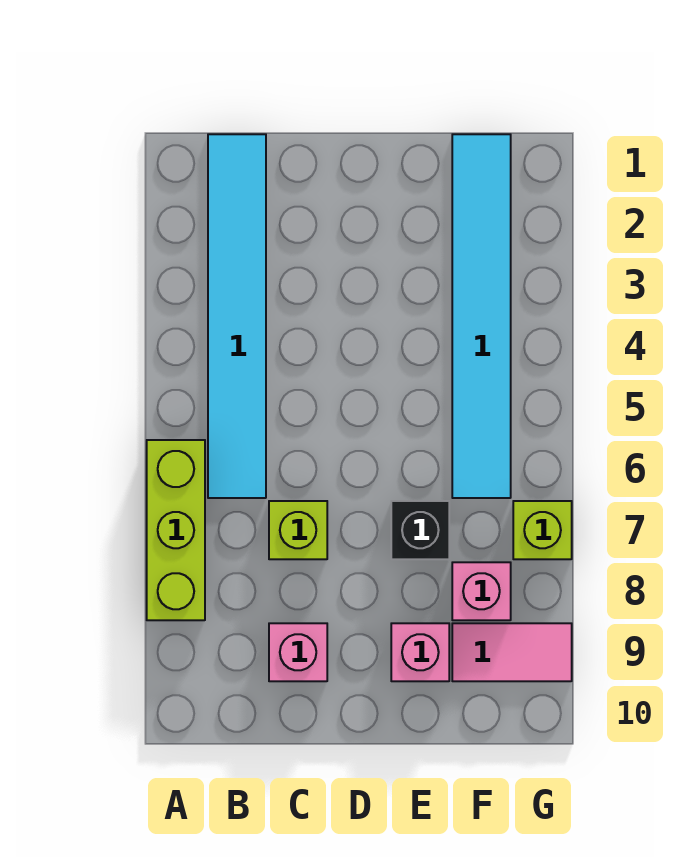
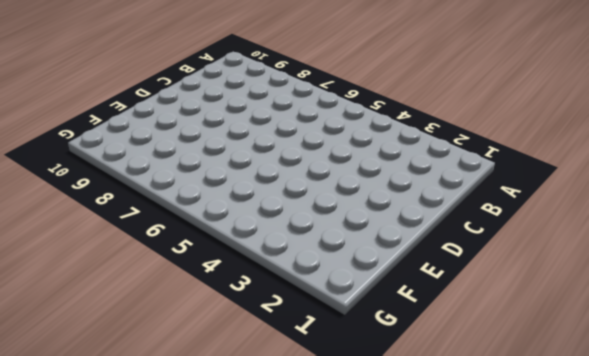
none -> lime brick A6:A8 level 1
none -> cyan tile B1:B6 level 1

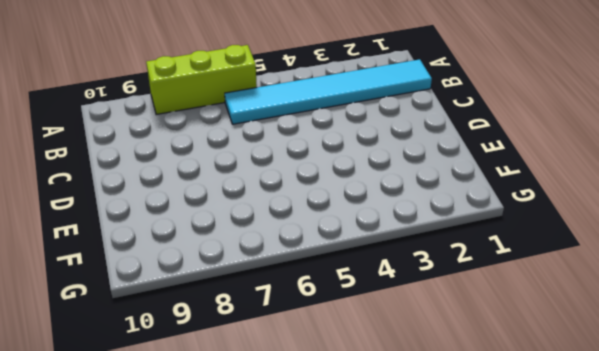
none -> lime brick C7 level 1
none -> pink brick C9 level 1

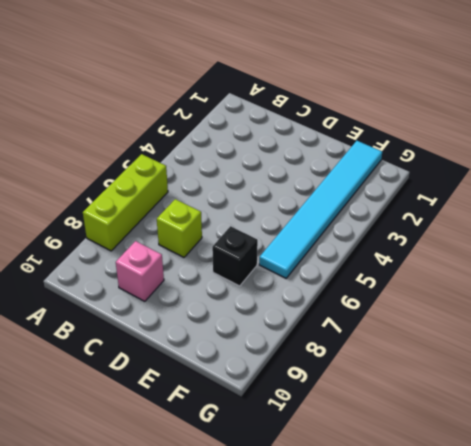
none -> cyan tile B1:B6 level 1
none -> pink brick E9 level 1

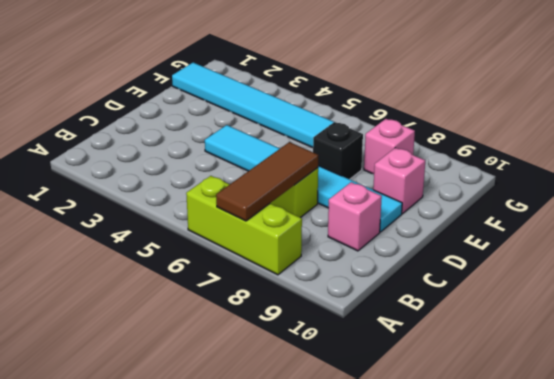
brown tile A7:C7 level 2 -> none
cyan tile D4:D9 level 1 -> cyan tile B1:B6 level 1
none -> pink tile F9:G9 level 1
none -> lime brick G7 level 1

